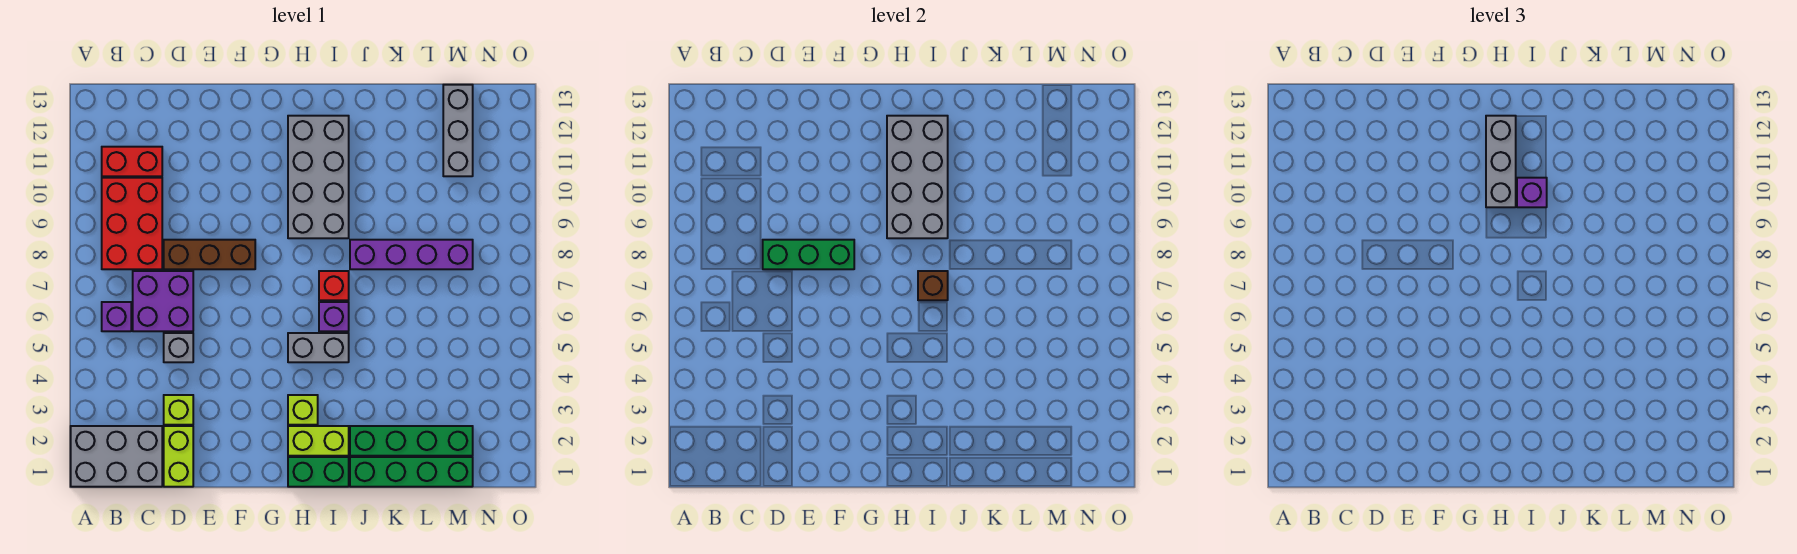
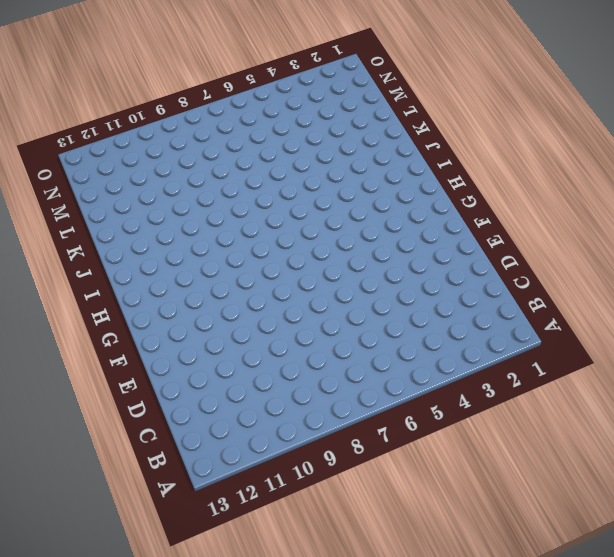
none -> grey brick A1:C2 level 1
none -> purple brick B6 level 1
none -> red brick B8:C10 level 1

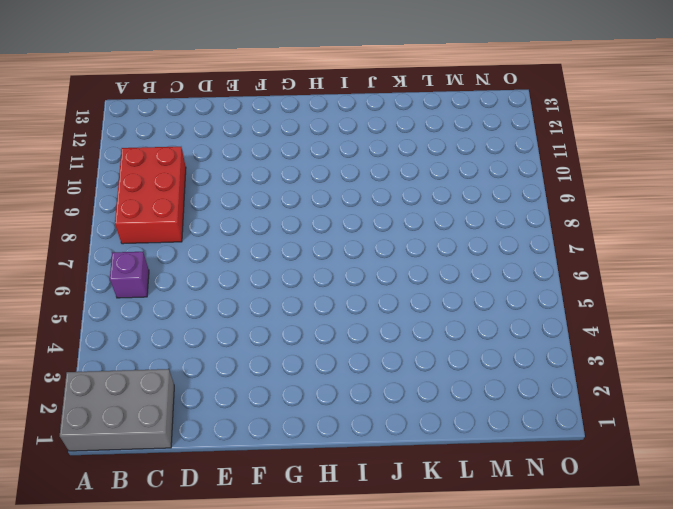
none -> red brick B11:C11 level 1
none -> purple brick C6:D7 level 1
none -> lime brick D1:D2 level 1

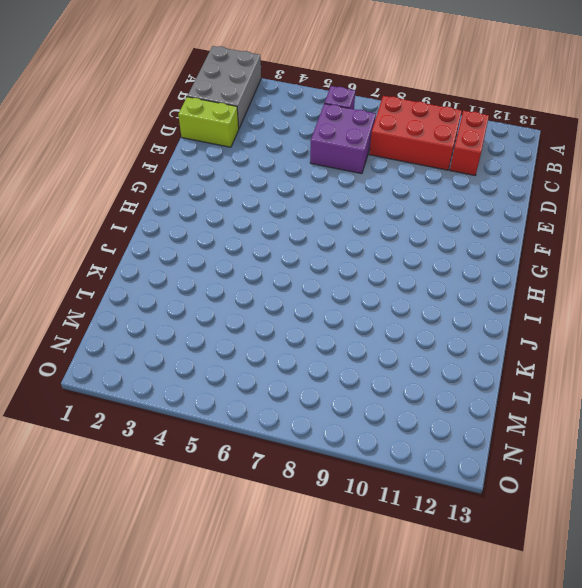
none -> lime brick D3 level 1
none -> grey brick D5 level 1
none -> brown brick D8:F8 level 1

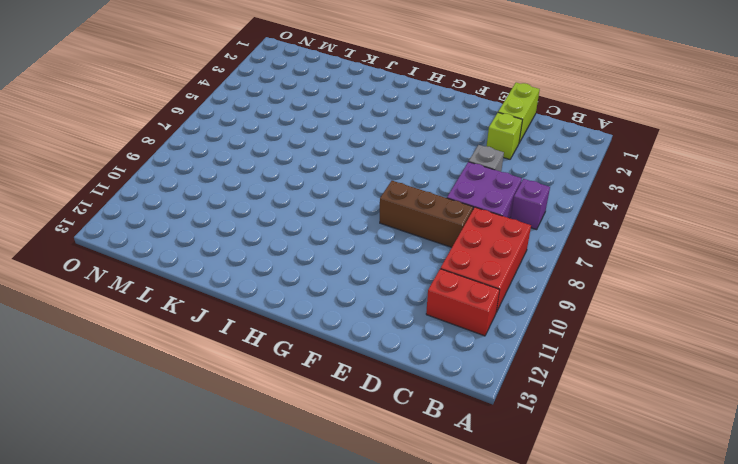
none -> grey brick A1:C2 level 1
none -> green brick H1:I1 level 1
none -> lime brick H2:I2 level 1

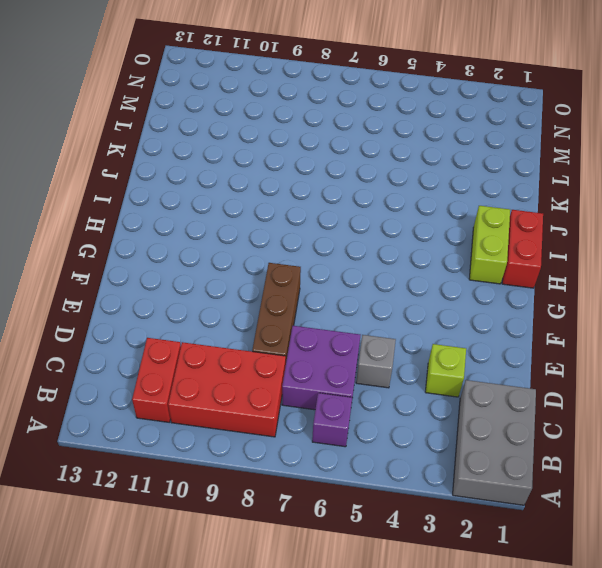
red brick H1:I1 level 1 -> green brick H1:I1 level 1
none -> lime brick D1:D2 level 1
none -> lime brick H3 level 1
none -> grey brick H5:I5 level 1

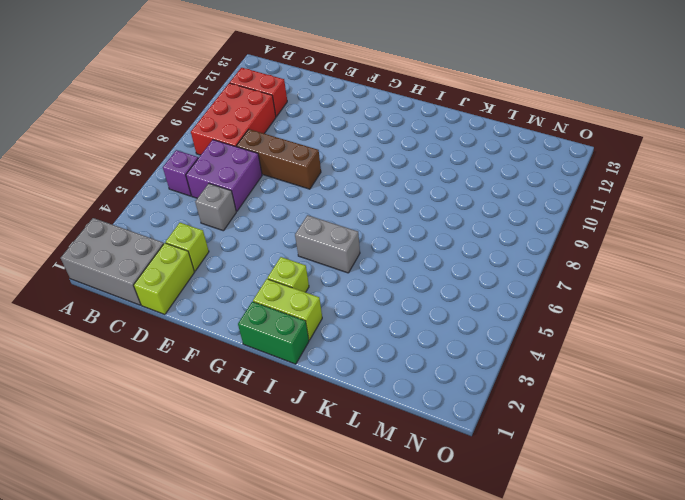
none -> grey brick H9:I12 level 1
none -> purple brick I6 level 1
none -> red brick I7 level 1

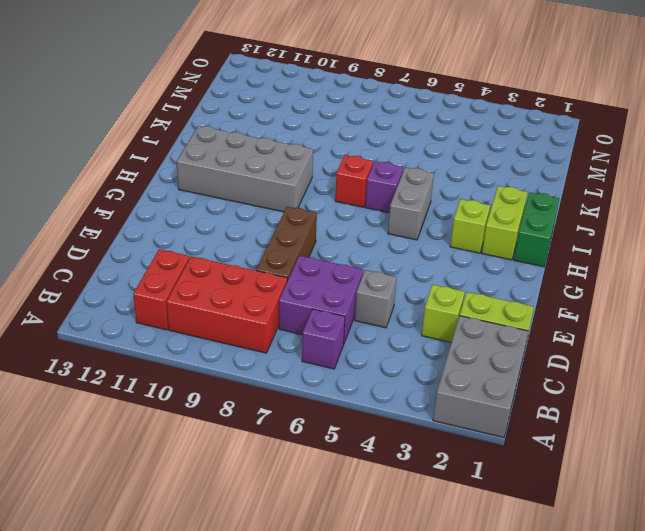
none -> green brick J1:M1 level 1
none -> green brick J2:M2 level 1
none -> purple brick J8:M8 level 1

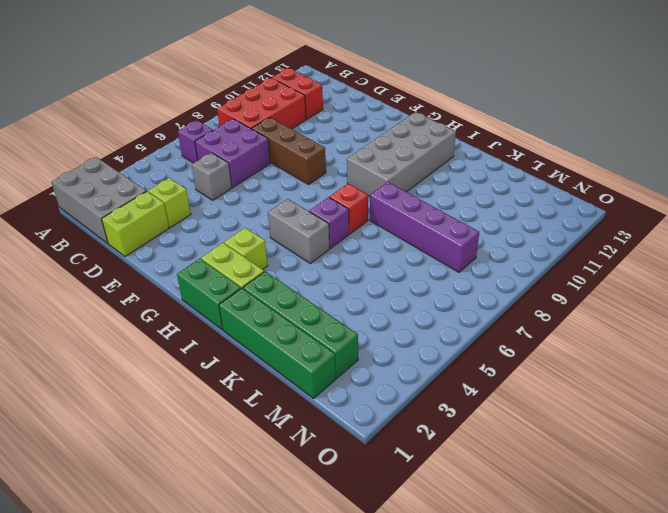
none -> grey brick M11:M13 level 1
none -> green brick D8:F8 level 2
none -> grey brick H9:I12 level 2

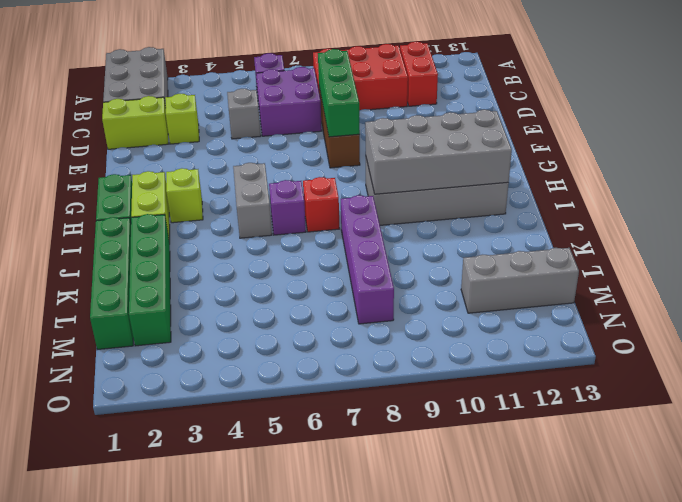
none -> brown brick I7 level 2
none -> grey brick H10:H12 level 3
none -> purple brick I10 level 3

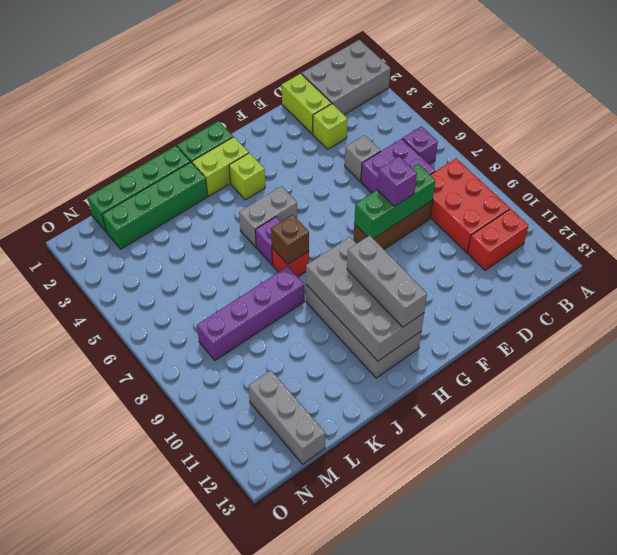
purple brick E8 level 3 -> purple brick I10 level 3

